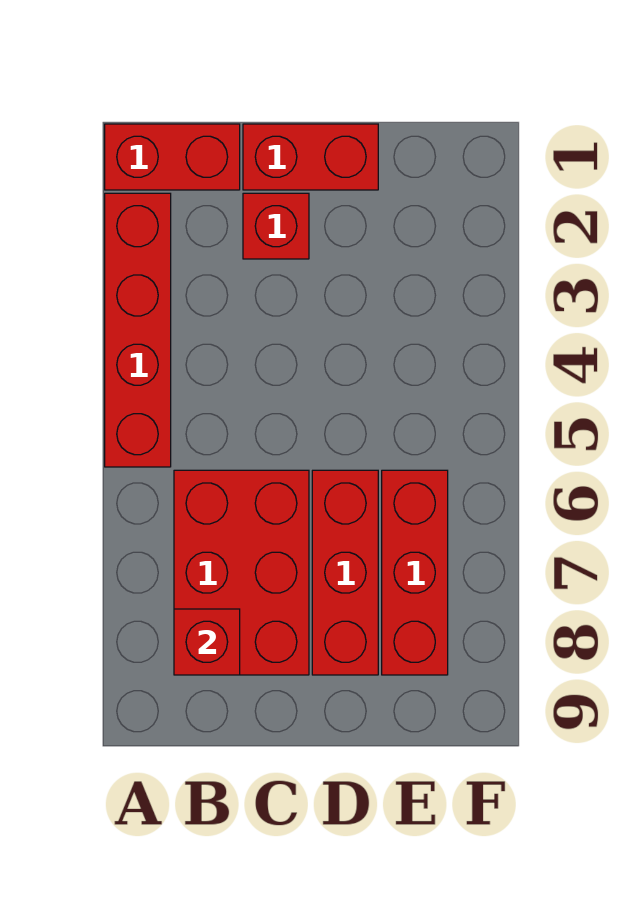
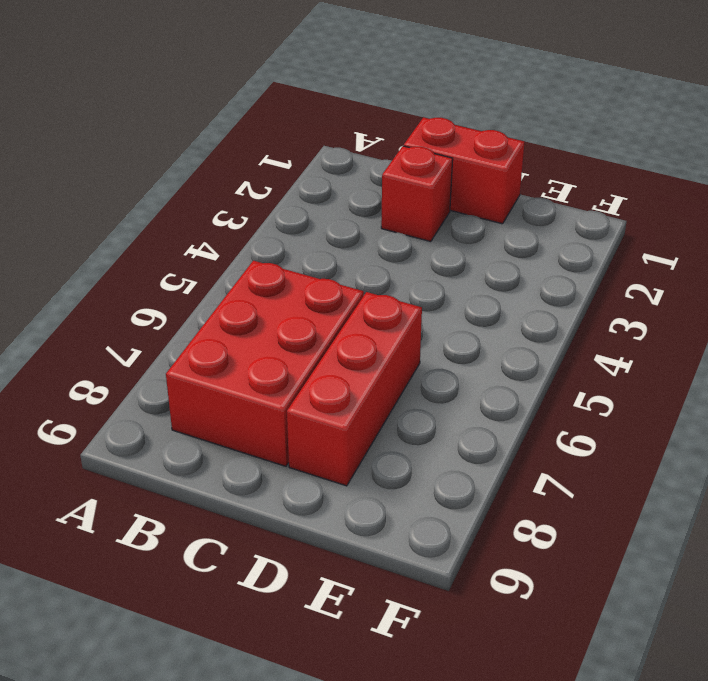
none -> red brick A1:B1 level 1
none -> red brick A2:A5 level 1

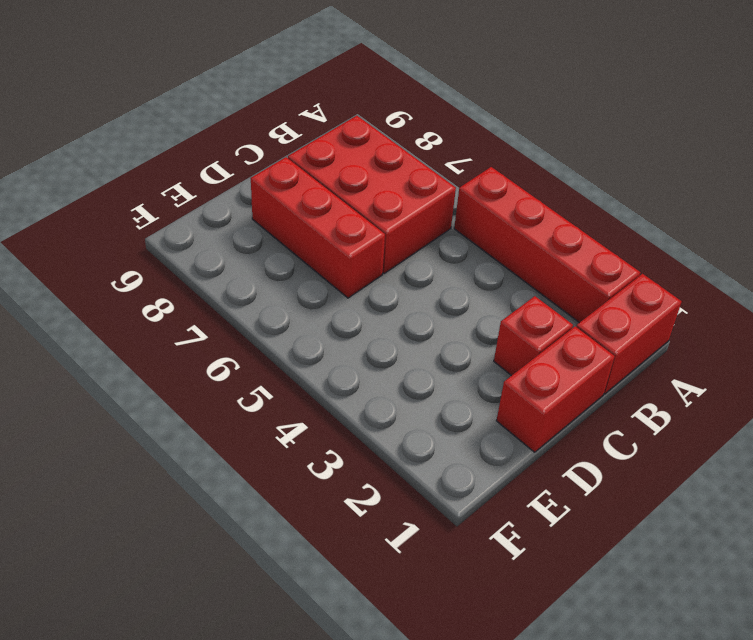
none -> red brick E6:E8 level 1
none -> red brick B8 level 2

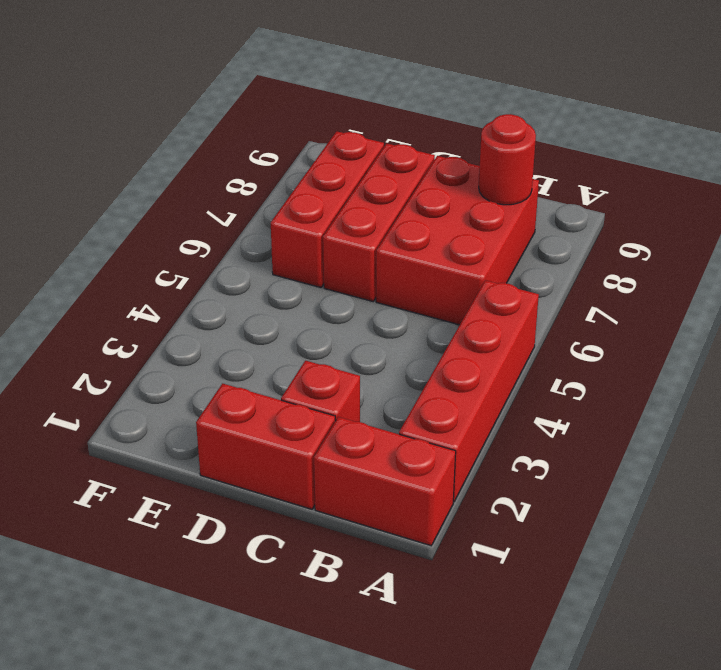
red round brick B8 level 2 -> red brick B8 level 2

